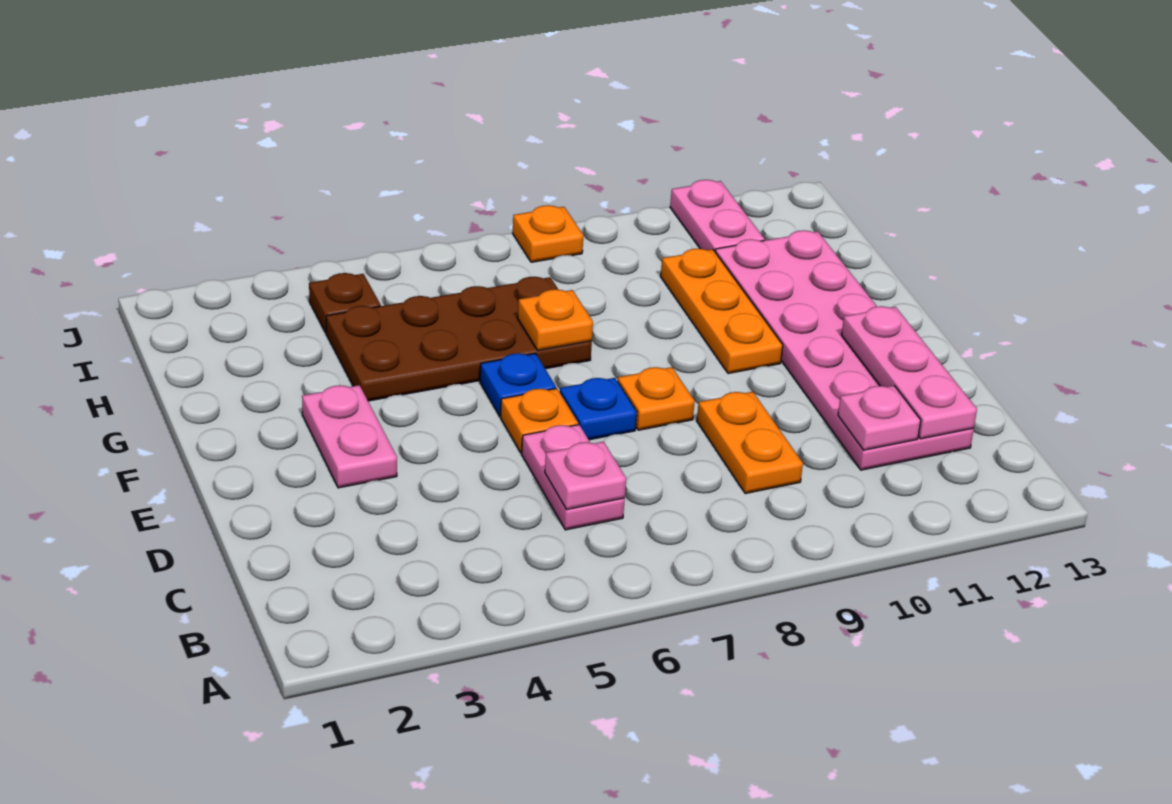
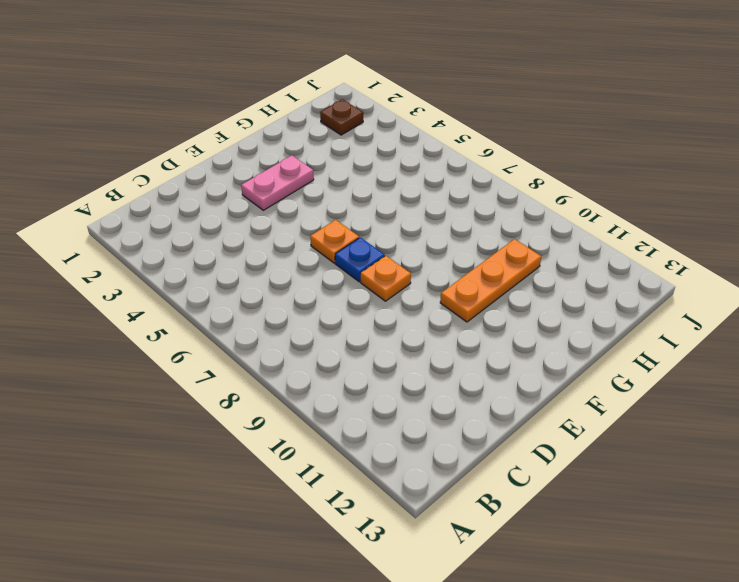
brown plate I2 level 1 -> brown plate I4 level 1
none -> pink plate C6:D6 level 1
none -> orange plate C9:D9 level 1
none -> pink plate C11:H12 level 1

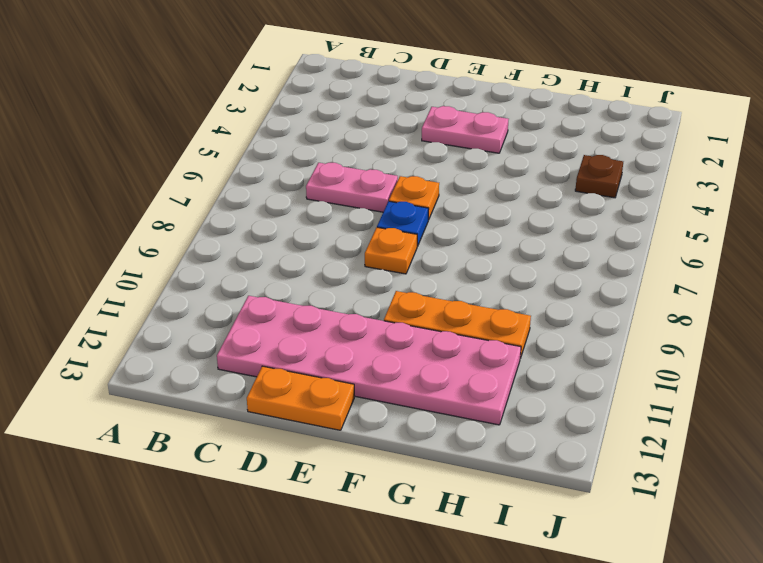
orange plate D13:E13 level 1 -> orange plate C9:D9 level 1
none -> blue plate F6 level 1
none -> brown plate G4:H7 level 1
none -> pink plate I11:J11 level 1

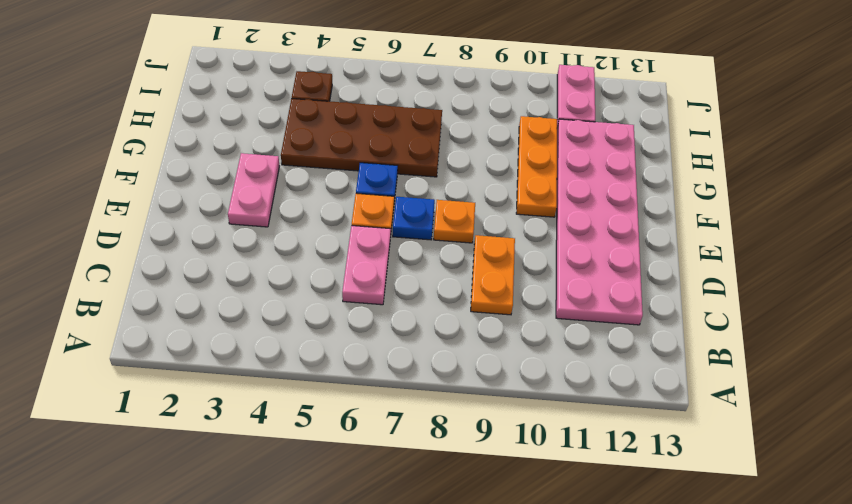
none -> orange plate J8 level 1
none -> pink plate C6 level 2
none -> pink plate C11 level 2

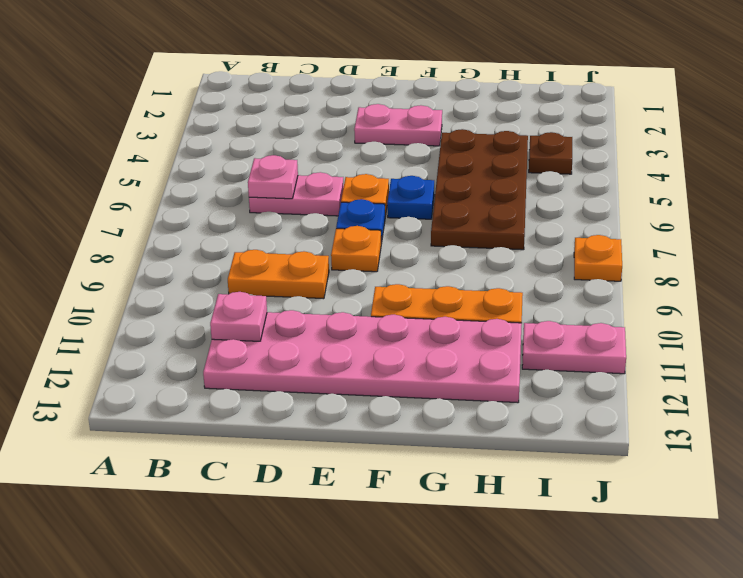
none -> pink plate C12:E12 level 2
none -> orange plate G7 level 2

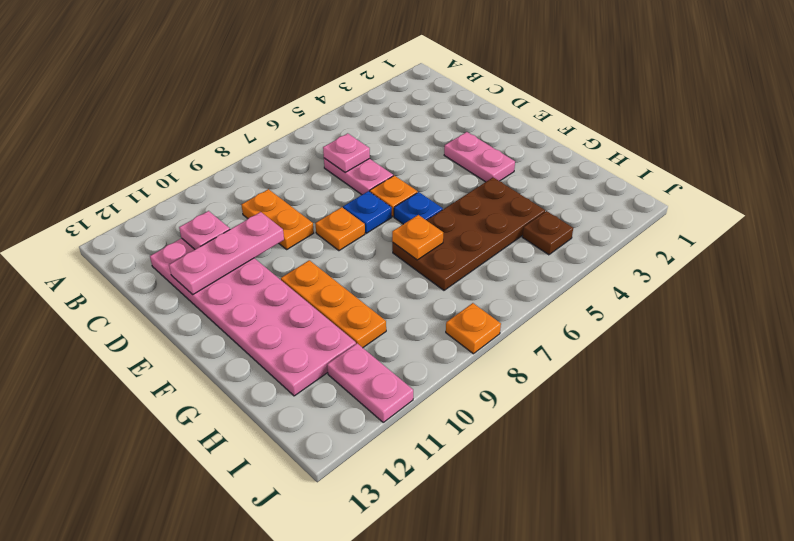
pink plate D10:D12 level 2 -> pink plate C12:E12 level 2

